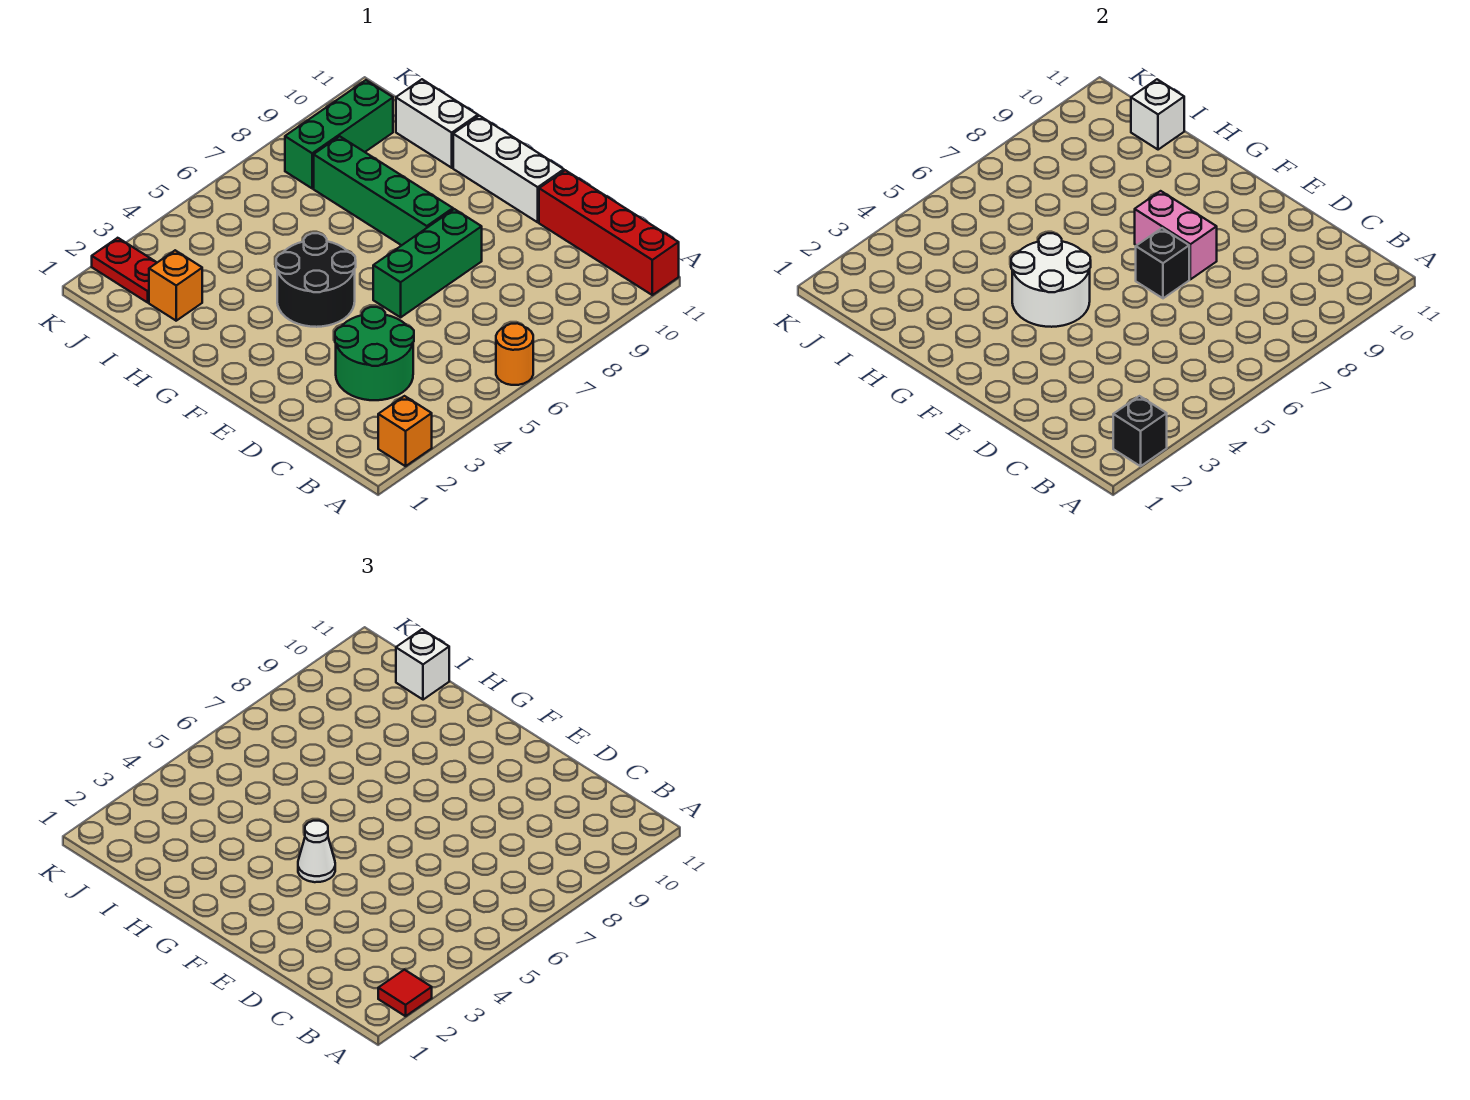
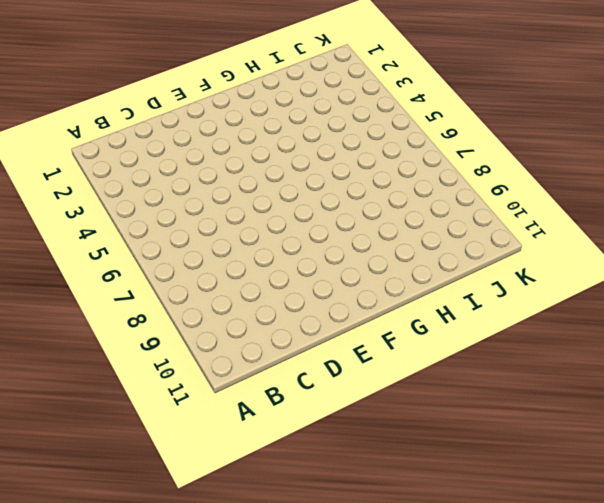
none -> orange brick A2 level 1
none -> orange round brick A6 level 1
none -> red brick A11:D11 level 1

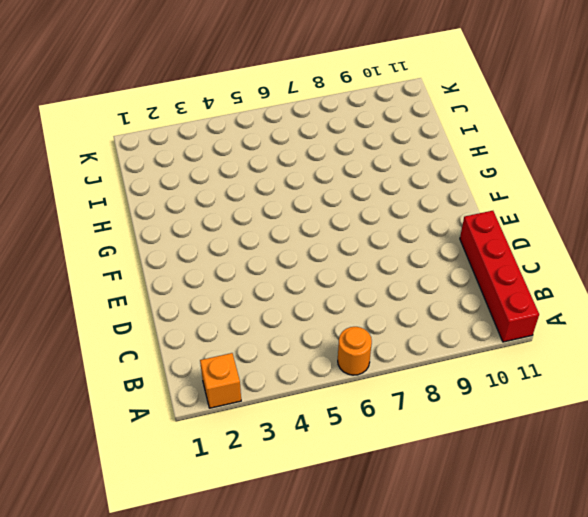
none -> green round brick C3:D4 level 1
none -> green brick E6:E8 level 1
none -> white brick E11:G11 level 1

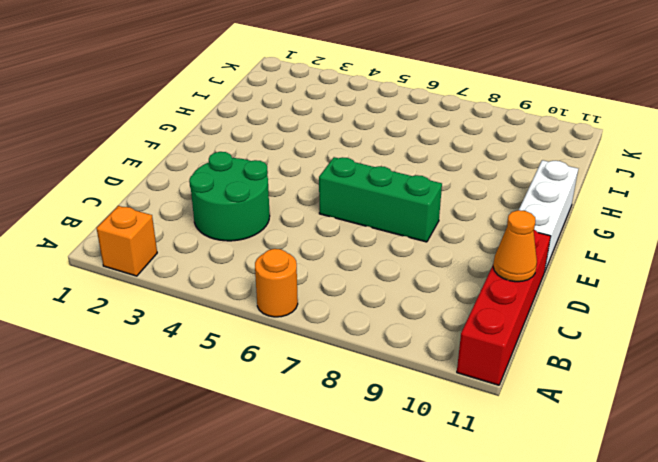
orange cone C11 level 2 -> none
none -> black round brick F4:G5 level 1
none -> green brick F8:I8 level 1
none -> white brick H11:I11 level 1

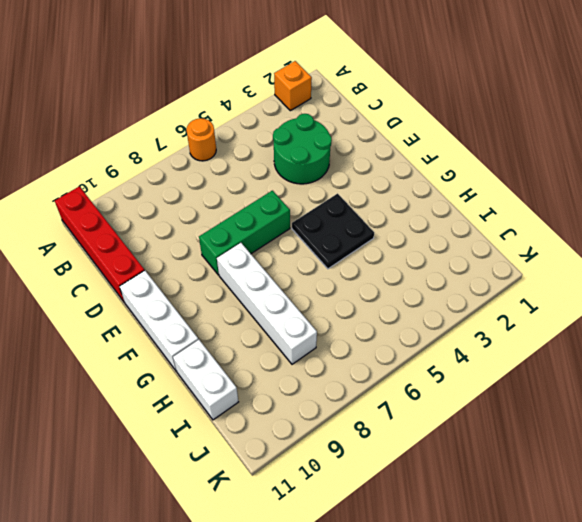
black plate F4:G5 level 1 -> black round brick F4:G5 level 1
white brick F8:I8 level 1 -> green brick F8:I8 level 1
none -> orange brick I2 level 1
none -> red plate J2:K2 level 1
none -> green brick J8:J10 level 1

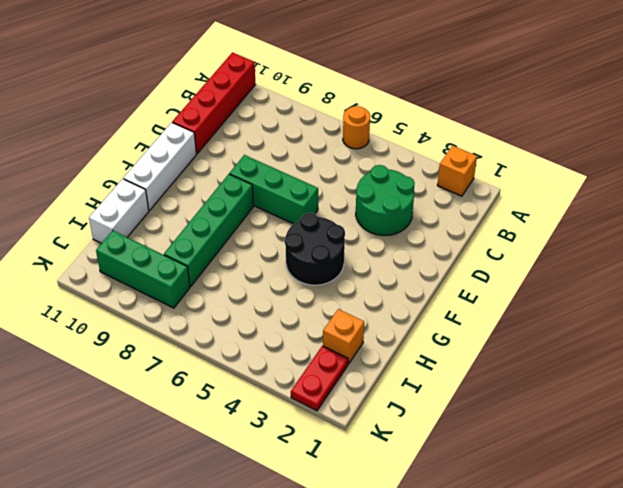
none -> black brick A2 level 2
none -> black brick E7 level 2
none -> pink brick E8:F8 level 2

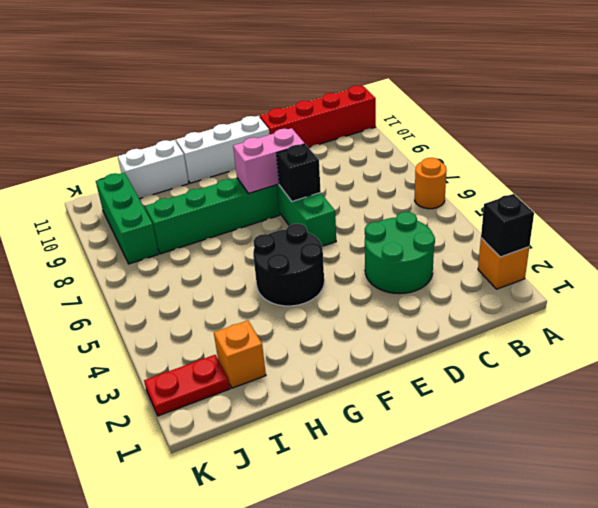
none -> white round brick F4:G5 level 2
none -> white brick I11 level 2
none -> red tile A2 level 3

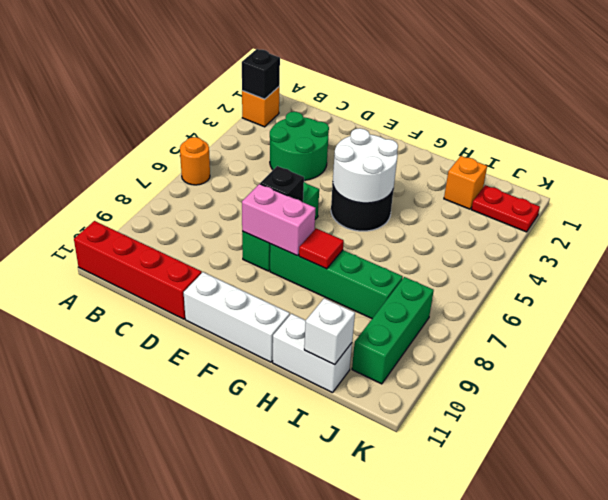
red tile G8 level 2 -> red tile A2 level 3
none -> white cone F4 level 3
none -> white brick I11 level 3

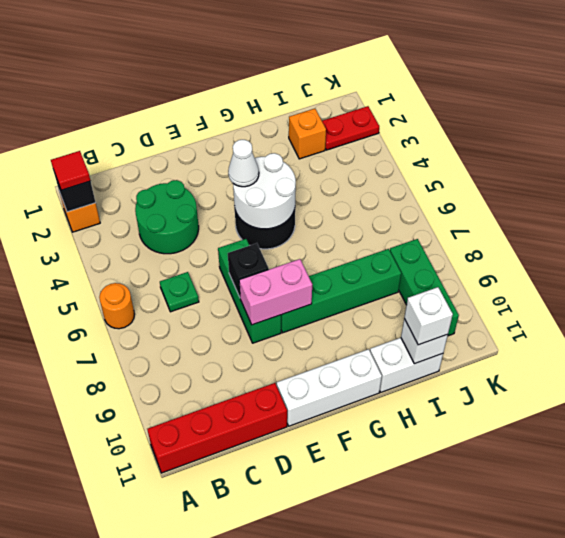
green plate C6 level 1 -> none

